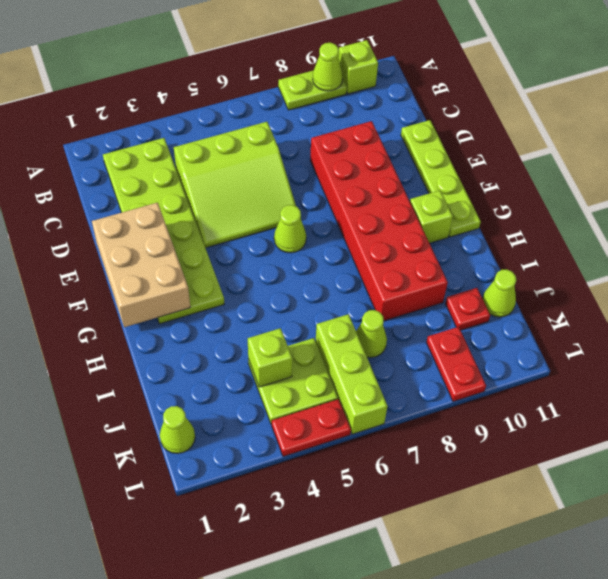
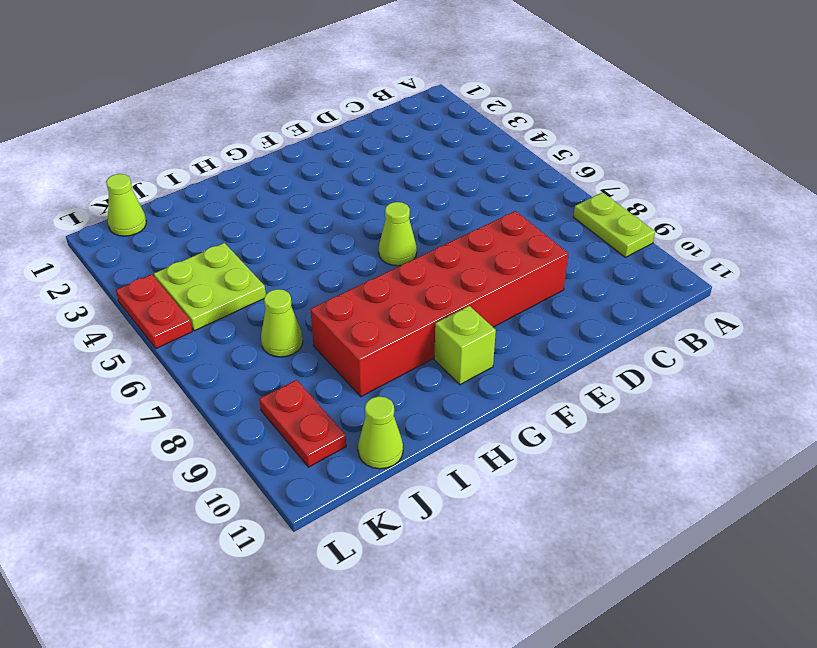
red plate K9:K10 level 1 -> red plate K9:L9 level 1
none -> lime brick A10 level 1
none -> lime plate B2:G3 level 1
none -> lime slope C4:E6 level 1 top C

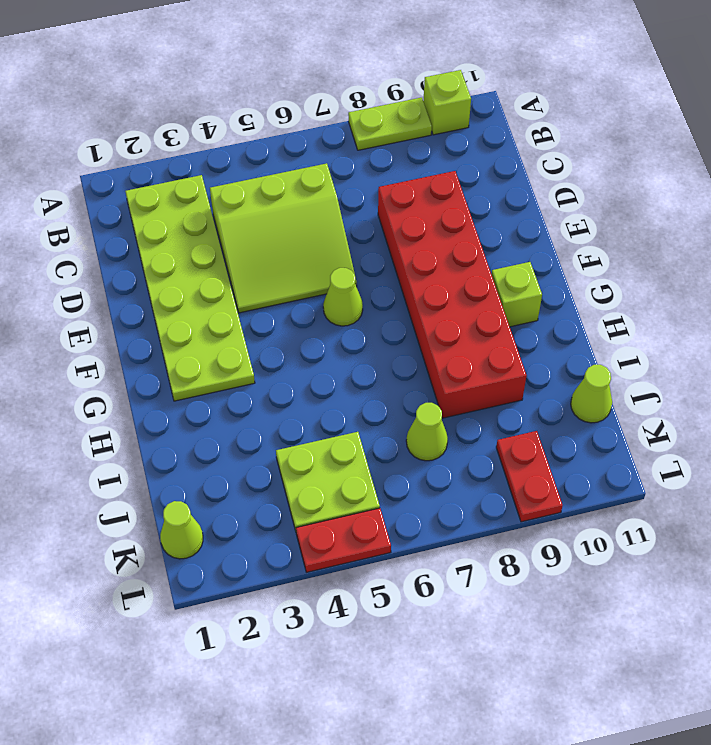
none -> lime plate D11:G11 level 1
none -> lime brick J6:L6 level 1
none -> red plate J10 level 1

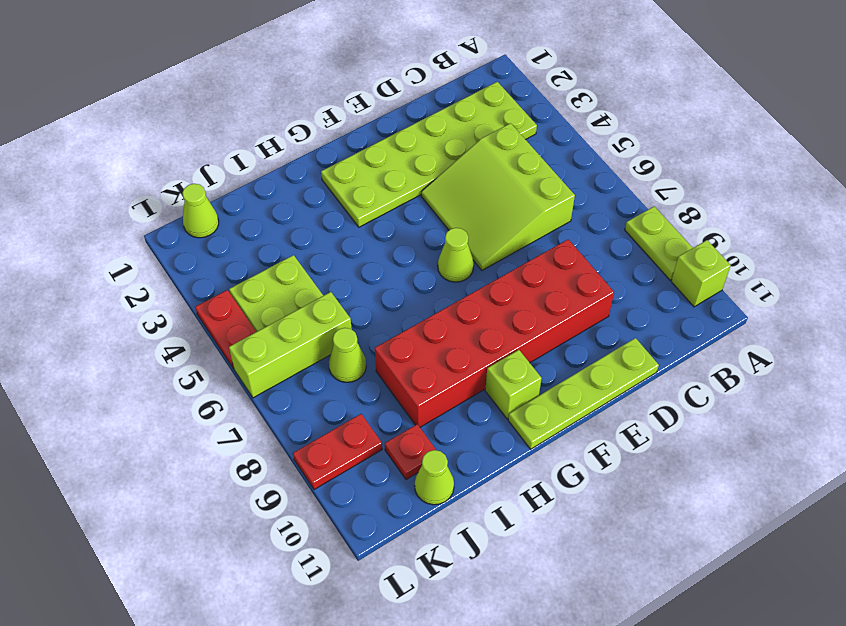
none -> lime cone A9 level 2
none -> tan brick E1:G2 level 2
none -> lime brick J4 level 2

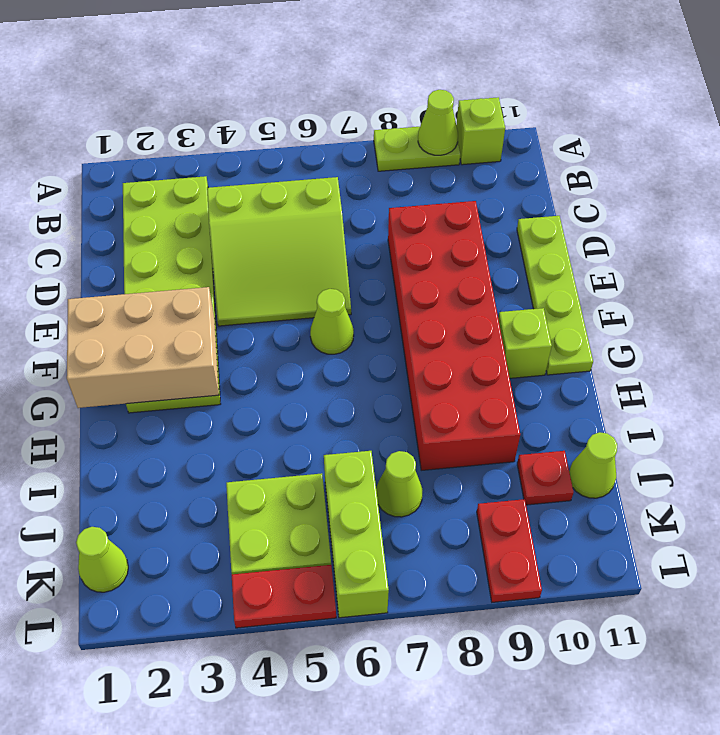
tan brick F1:G3 level 2 -> tan brick E1:G2 level 2
none -> lime brick J4 level 2

